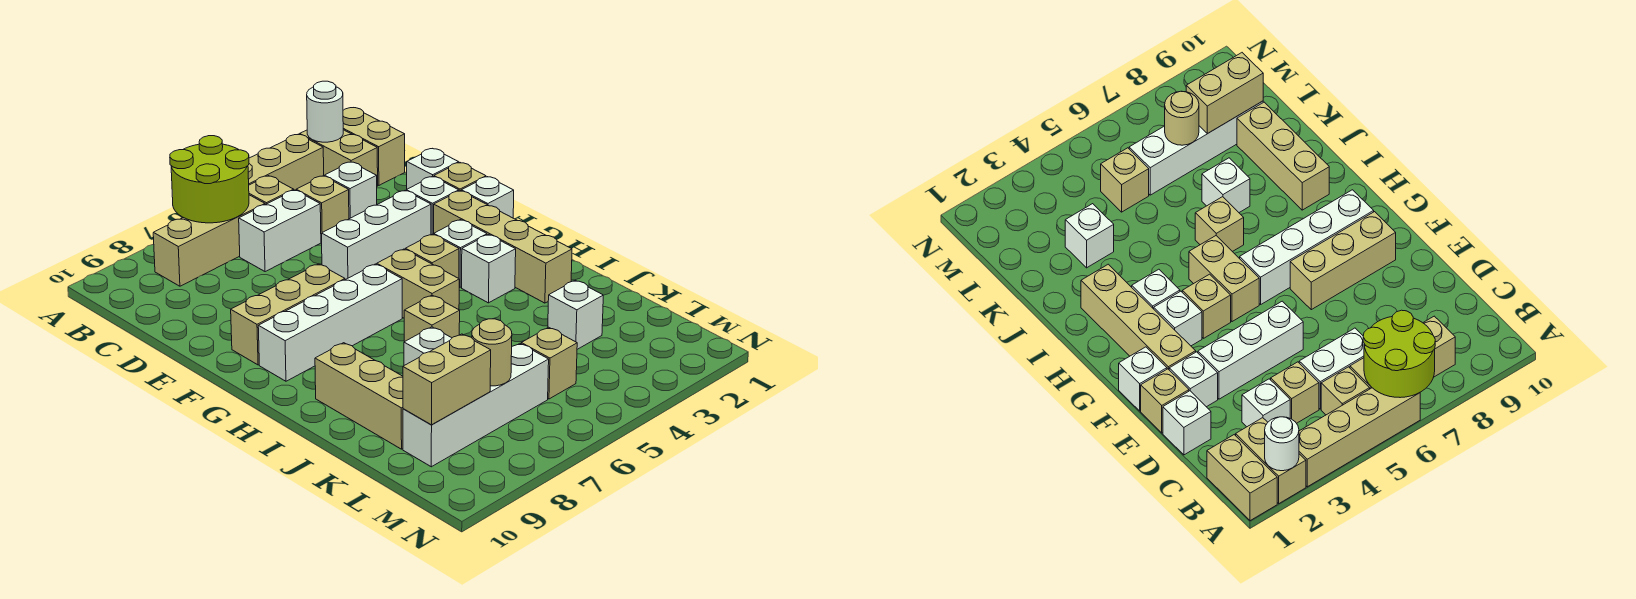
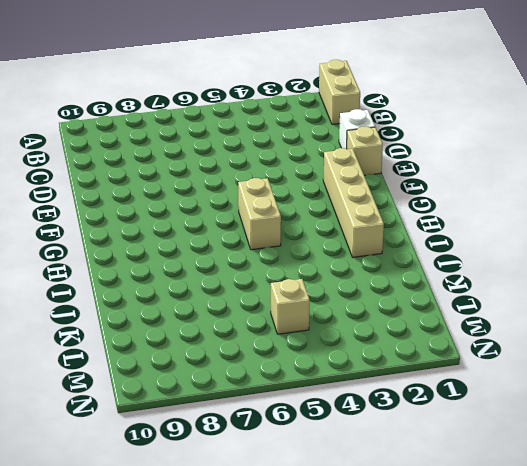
none -> tan brick A2:B2 level 1
none -> tan brick A3:A6 level 1
none -> tan brick B5 level 1
none -> tan brick B6:B8 level 1

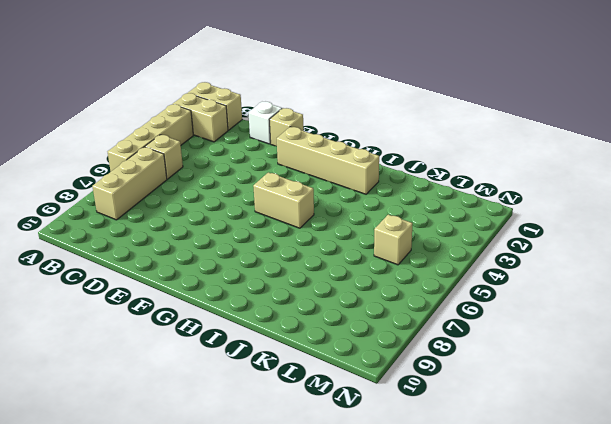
none -> white brick C3 level 1
none -> tan brick C4 level 1
none -> white brick C5:C6 level 1
none -> white brick E2 level 1

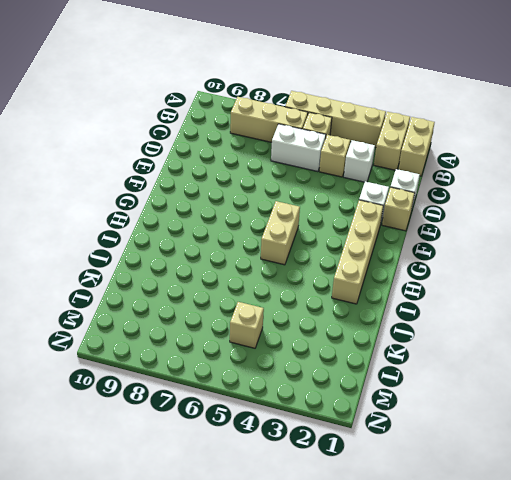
none -> white brick E3:E5 level 1
none -> white brick F1 level 1
none -> tan brick F7:F9 level 1
none -> white brick G3 level 1

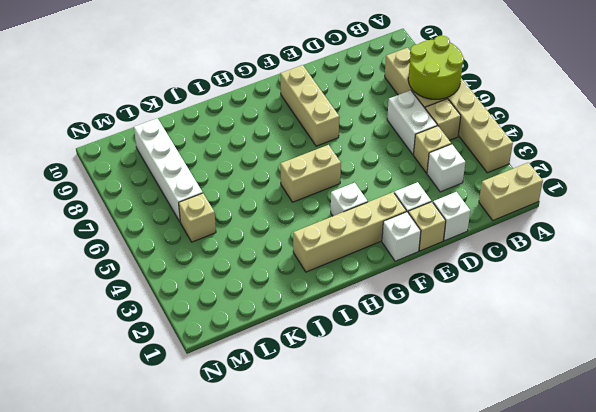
none -> tan brick A2:B2 level 1
none -> white brick E3:E5 level 1
none -> tan brick G4 level 1
none -> white brick G6:G9 level 1

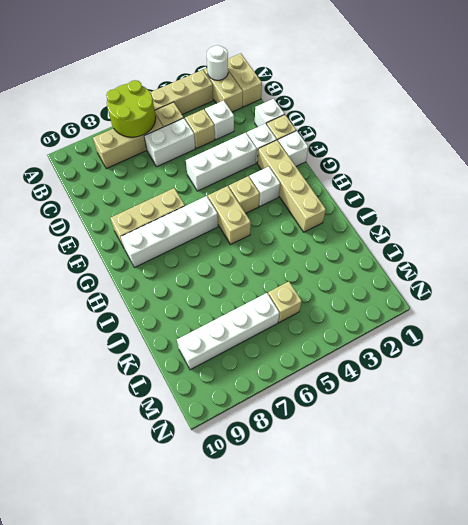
none -> white brick H3 level 1
none -> tan brick I6 level 1
none -> tan brick I9:K9 level 1
none -> white brick J7 level 1

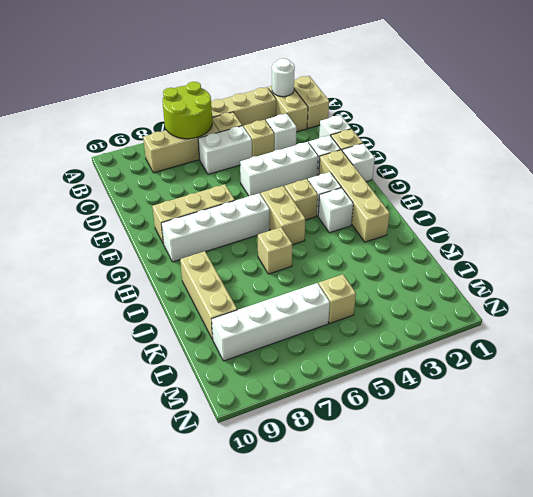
none -> white brick J7 level 1
none -> white brick K3 level 1
none -> tan round brick L7 level 2
none -> tan brick L8:L9 level 2

